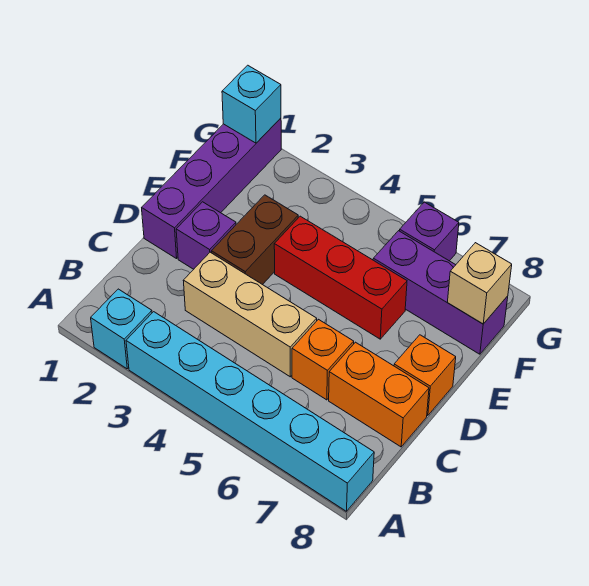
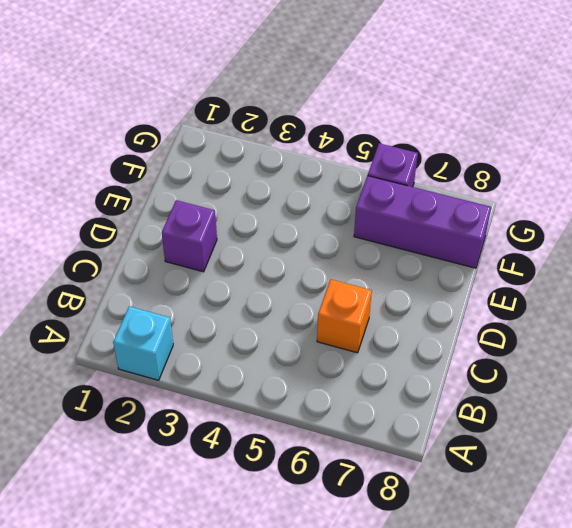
none -> cyan brick A3:A8 level 1
none -> tan brick C3:C5 level 1
none -> orange brick C7:C8 level 1

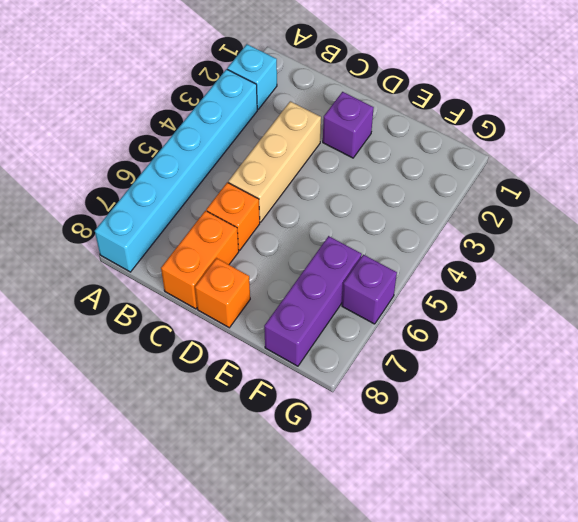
none -> purple brick D1:G1 level 1
none -> brown brick D3:E3 level 1
none -> red brick E4:E6 level 1

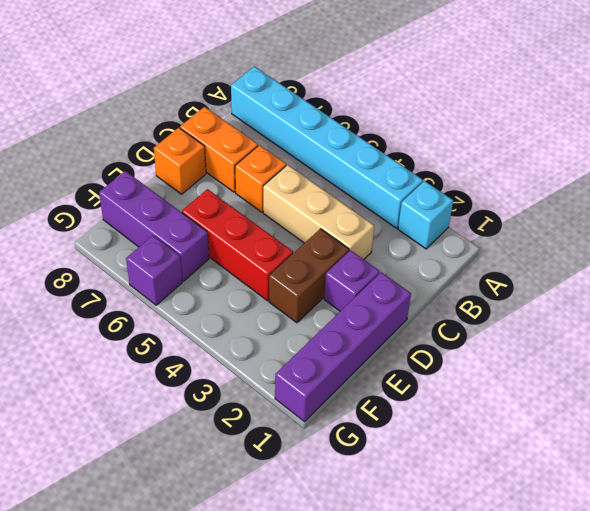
none -> tan brick F8 level 2
none -> cyan brick G1 level 2

